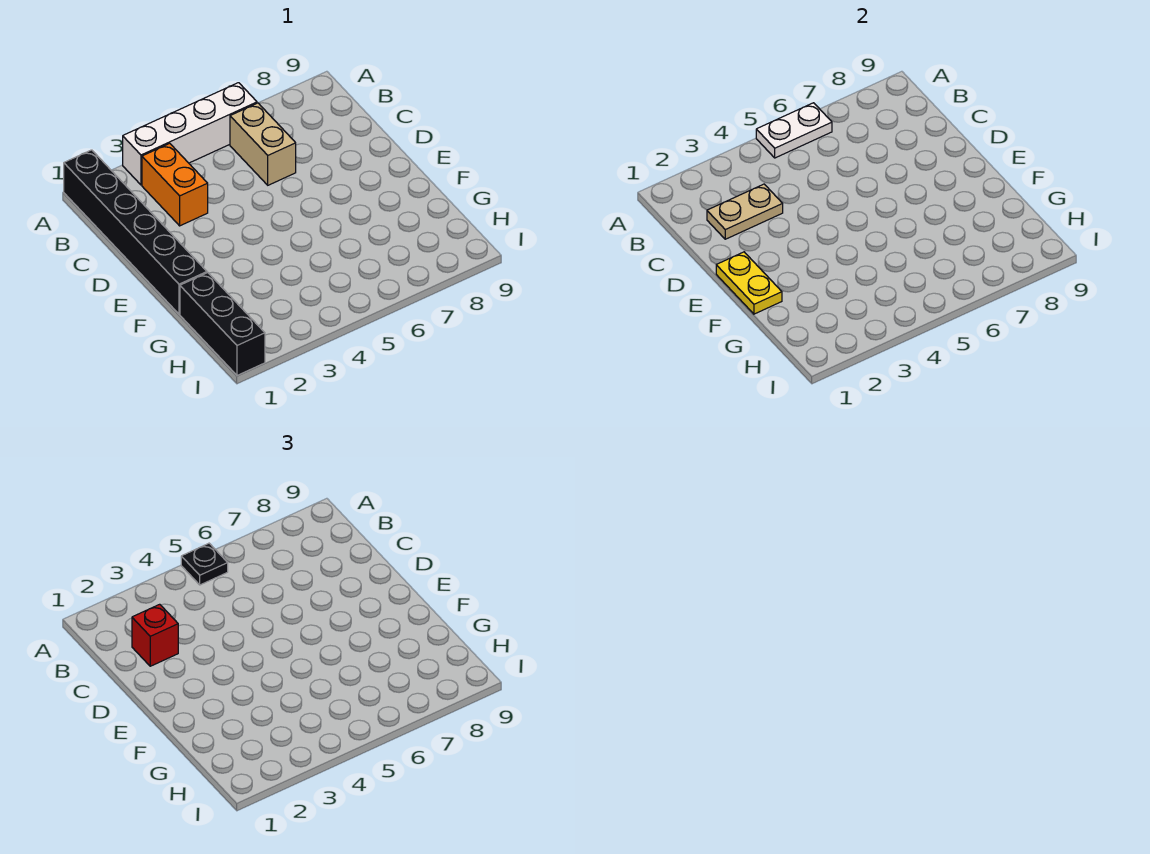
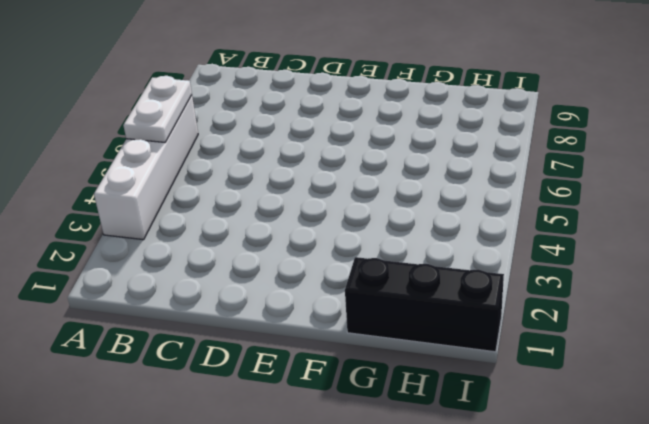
none -> black brick A1:F1 level 1
none -> orange brick B3:C3 level 1

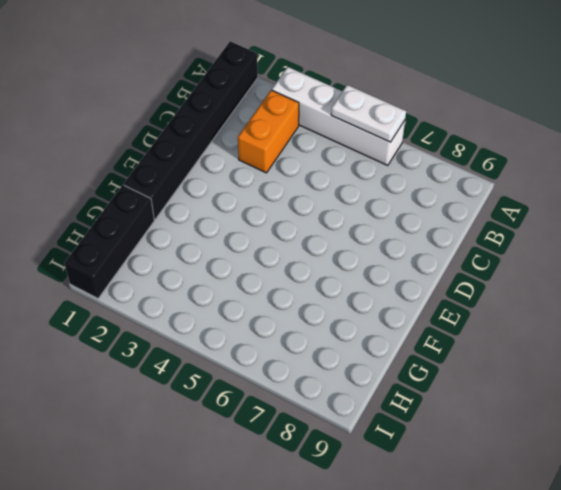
none -> tan brick B6:C6 level 1
none -> tan plate C2:C3 level 2

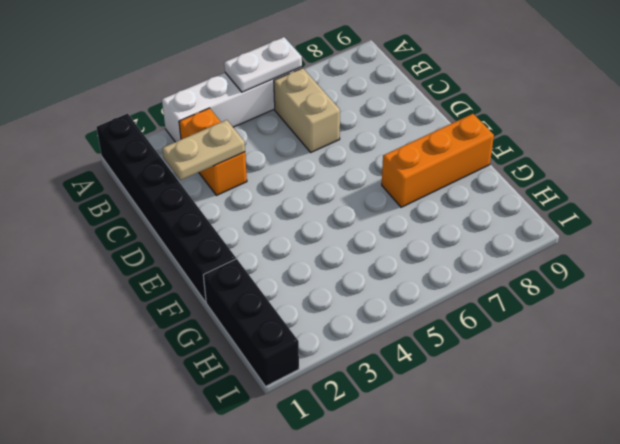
orange brick F7:F9 level 1 -> none
none -> yellow plate E1:F1 level 2
none -> black plate A5 level 3

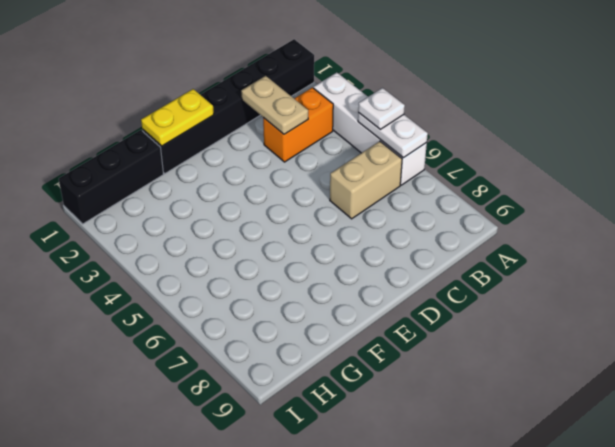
white plate A5 level 3 -> black plate A5 level 3
none -> red brick C2 level 3

